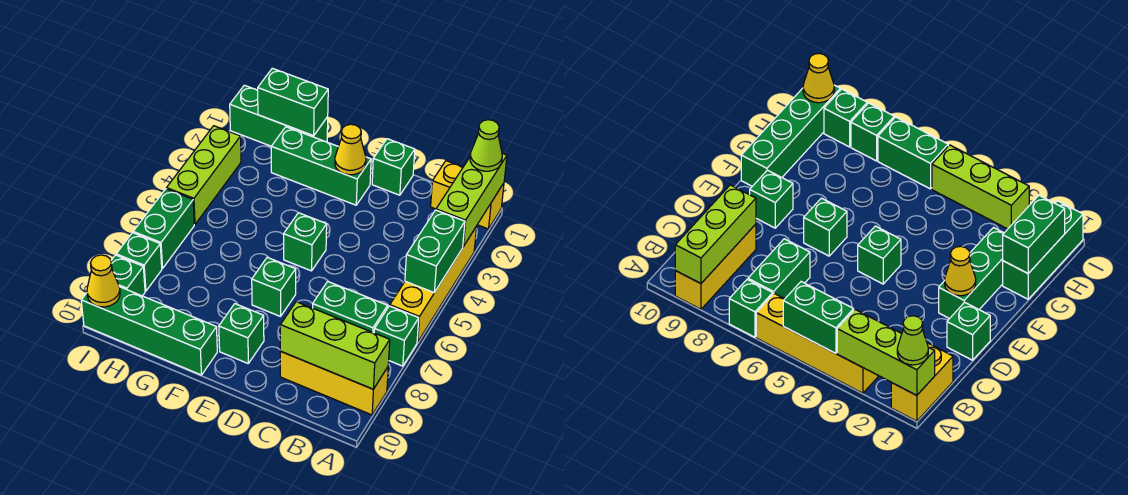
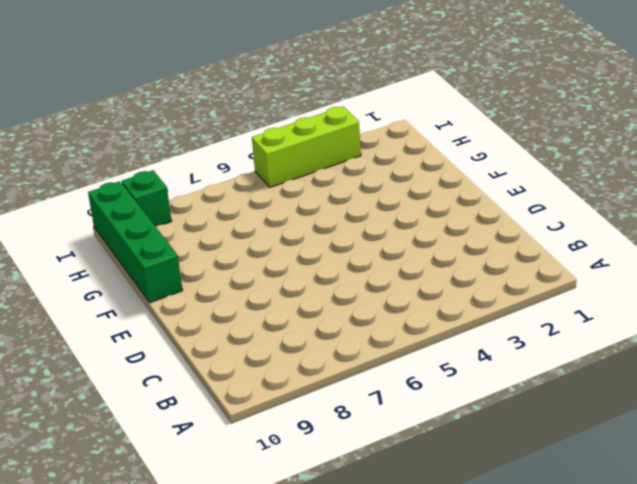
none -> yellow brick A1:B1 level 1
none -> yellow brick A3:A6 level 1
none -> green brick A7 level 1

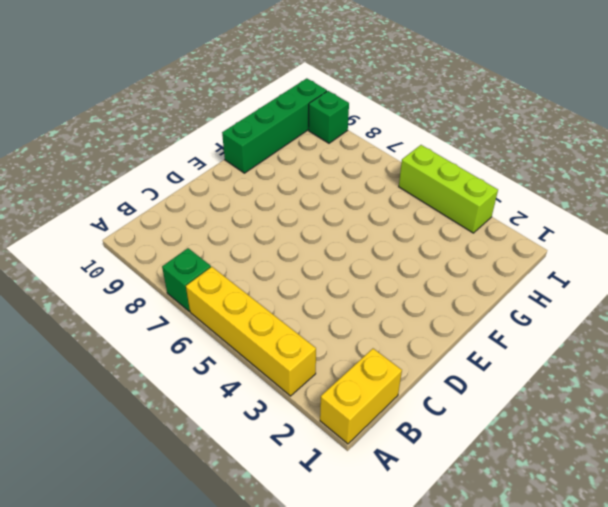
none -> yellow brick A9:C9 level 1
none -> green brick B7:C7 level 1
none -> green brick D1 level 1

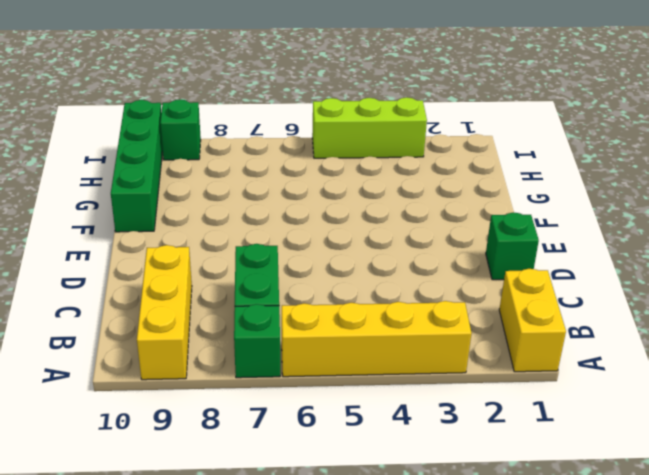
none -> green brick E2:G2 level 1
none -> green brick E5 level 1
none -> green brick E7 level 1

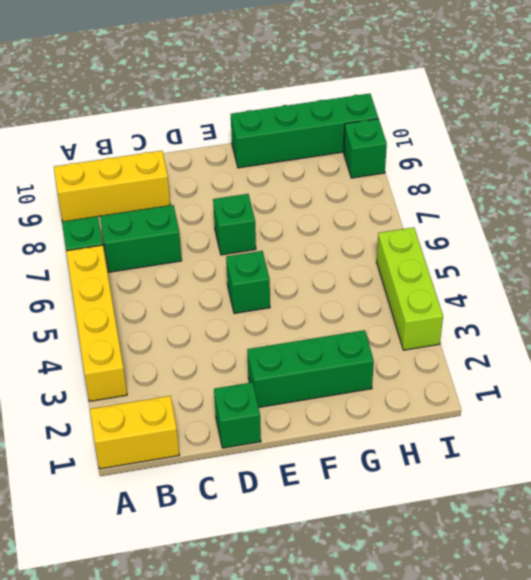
none -> green brick E9 level 1
none -> green brick G1:I1 level 1
none -> green brick I6:I7 level 1

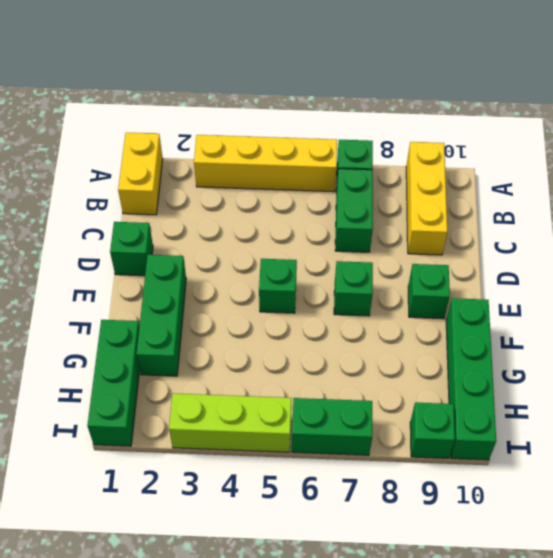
none -> green brick I8 level 1
none -> lime brick A1:A3 level 2
none -> green brick A4:A5 level 2

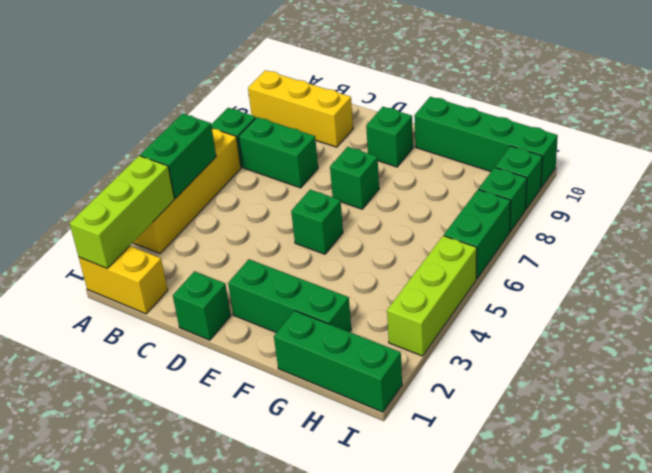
none -> lime brick A9:C9 level 2
none -> yellow cone E2 level 2
none -> green brick G1:H1 level 2

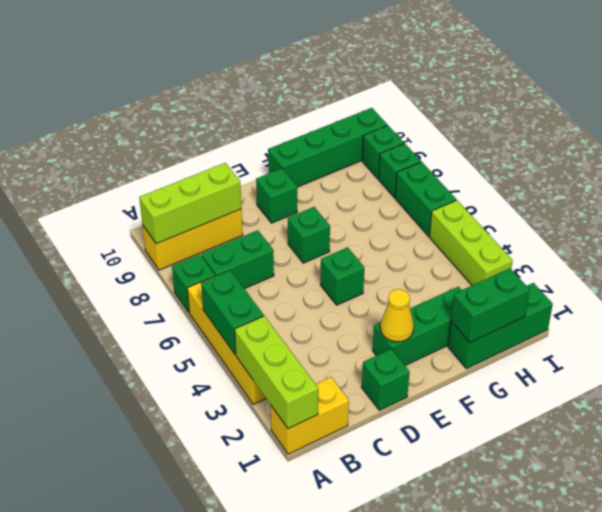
none -> yellow cone I10 level 2
none -> lime cone A1 level 3

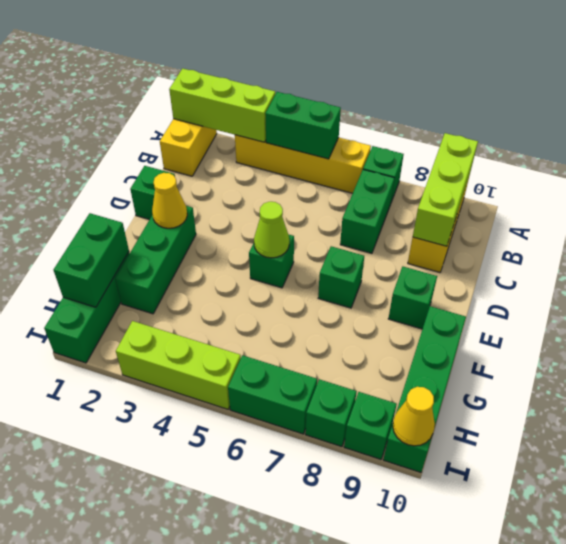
lime cone E5 level 2 -> lime cone A1 level 3

